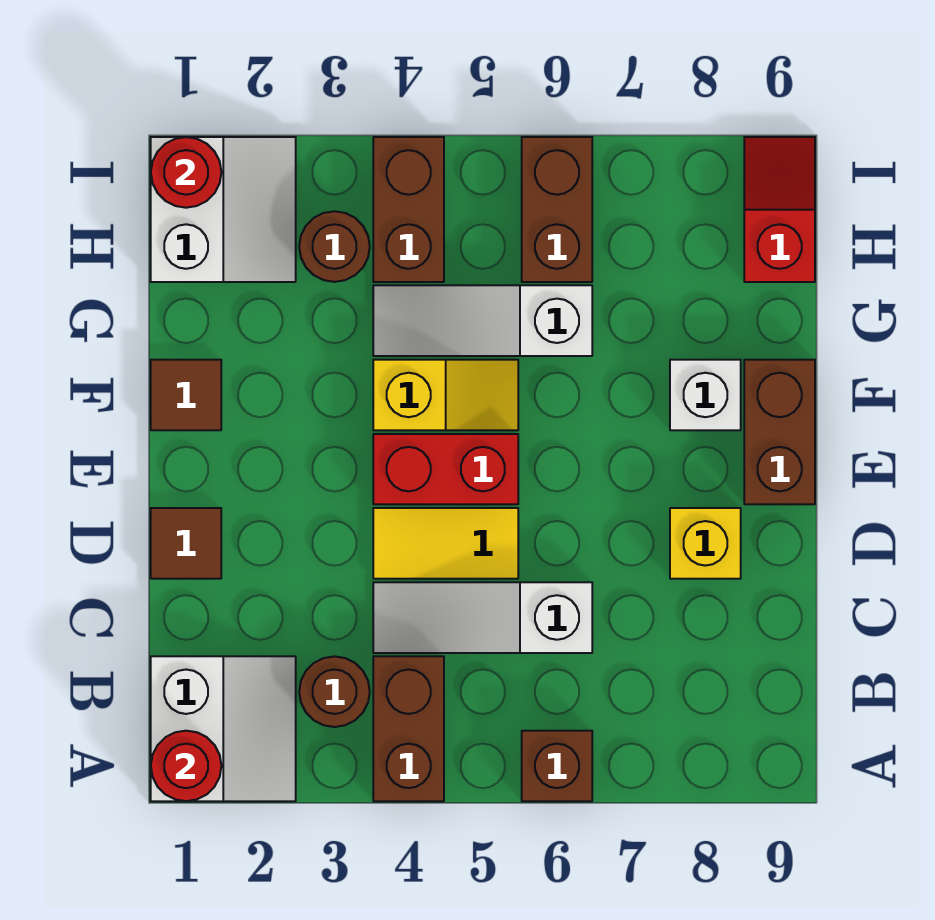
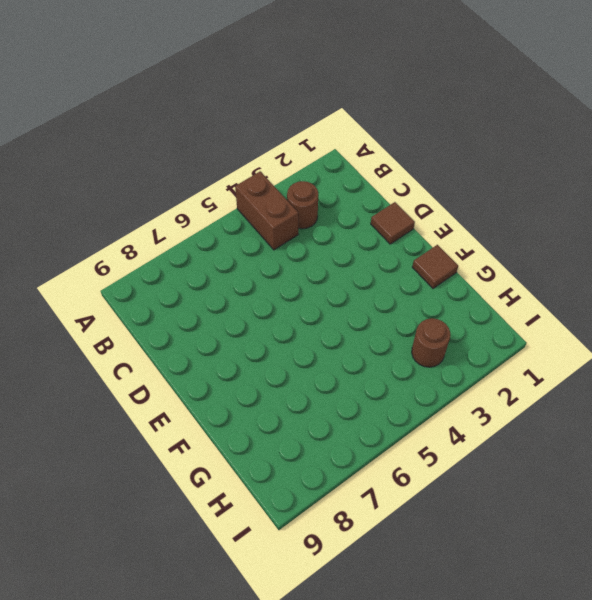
none -> white slope A1:B2 level 1 top 1
none -> brown brick A6 level 1
none -> white slope C4:C6 level 1 top 6

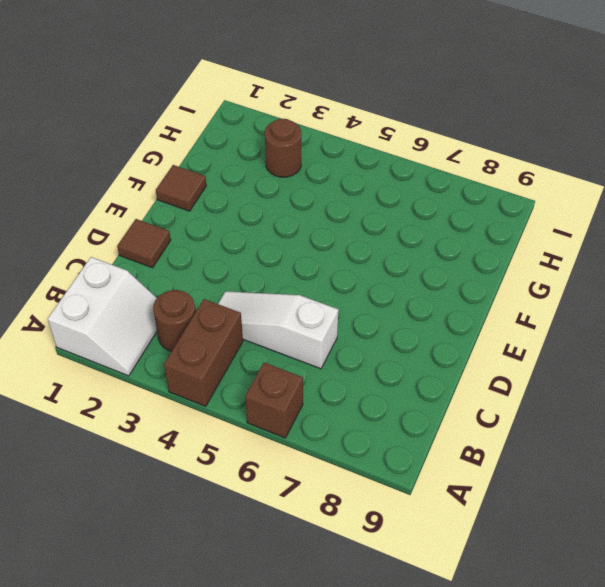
none -> yellow tile D4:D5 level 1
none -> yellow brick D8 level 1
none -> red brick E4:E5 level 1

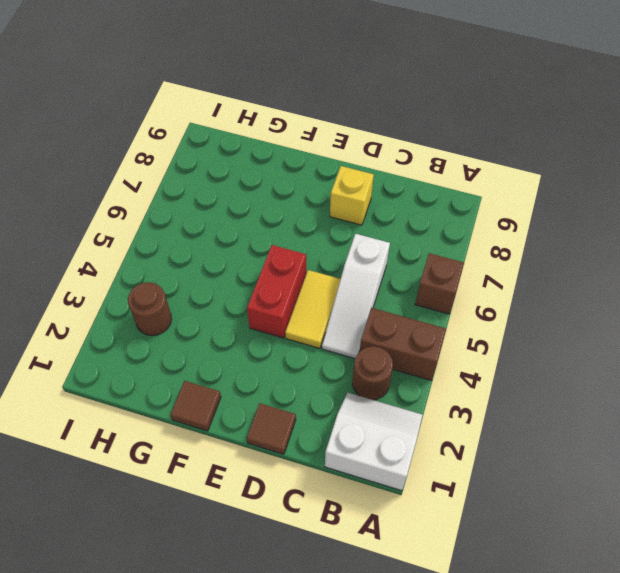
none -> brown brick E9:F9 level 1
none -> yellow slope F4:F5 level 1 top 4
none -> white brick F8 level 1

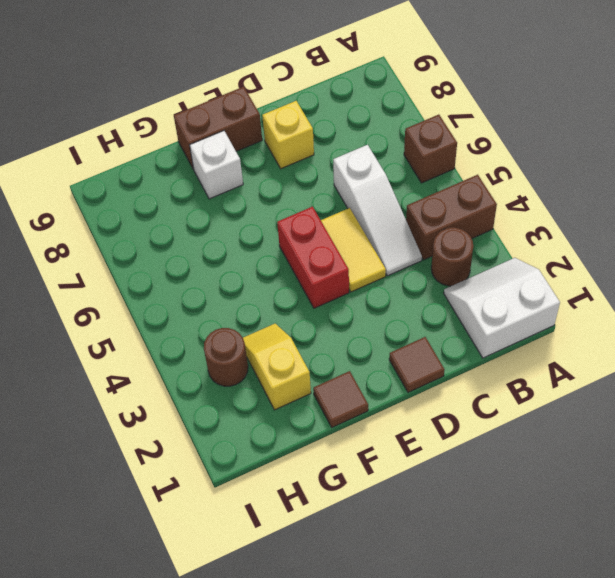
yellow slope G2:G3 level 1 top 2 -> yellow slope F4:F5 level 1 top 4
none -> white slope G4:G6 level 1 top 6
none -> white slope H1:I2 level 1 top 1
none -> brown brick H4:I4 level 1

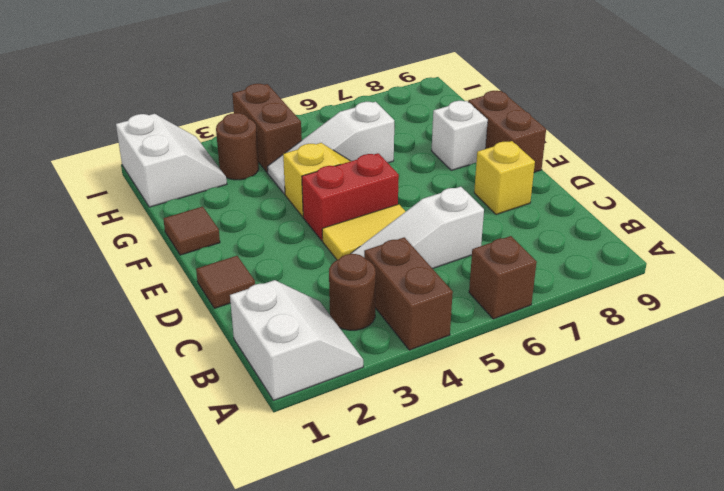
none -> brown brick H6:I6 level 1
none -> red slope H9:I9 level 1 top H
none -> red round brick A1 level 2

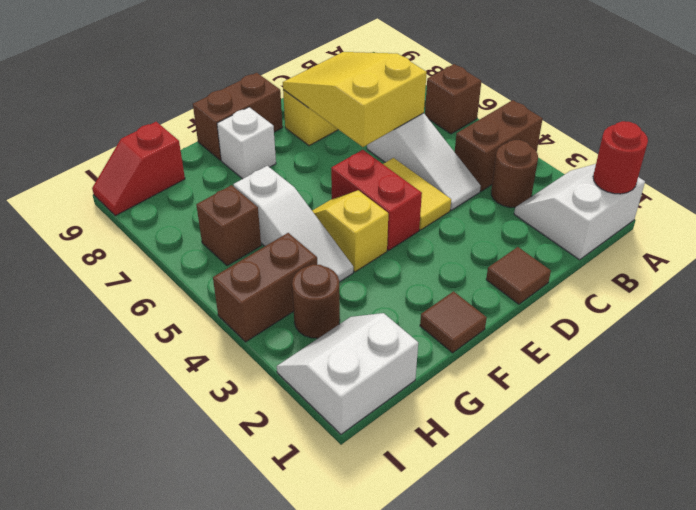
yellow slope C6:D8 level 2 top 6 -> none
brown brick H6 level 1 -> brown brick H6:I6 level 1
none -> red round brick I1 level 2

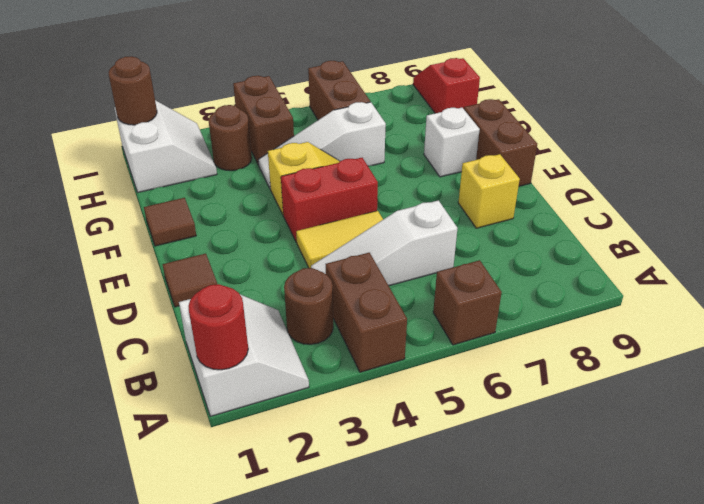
brown round brick I1 level 2 -> red round brick I1 level 2

